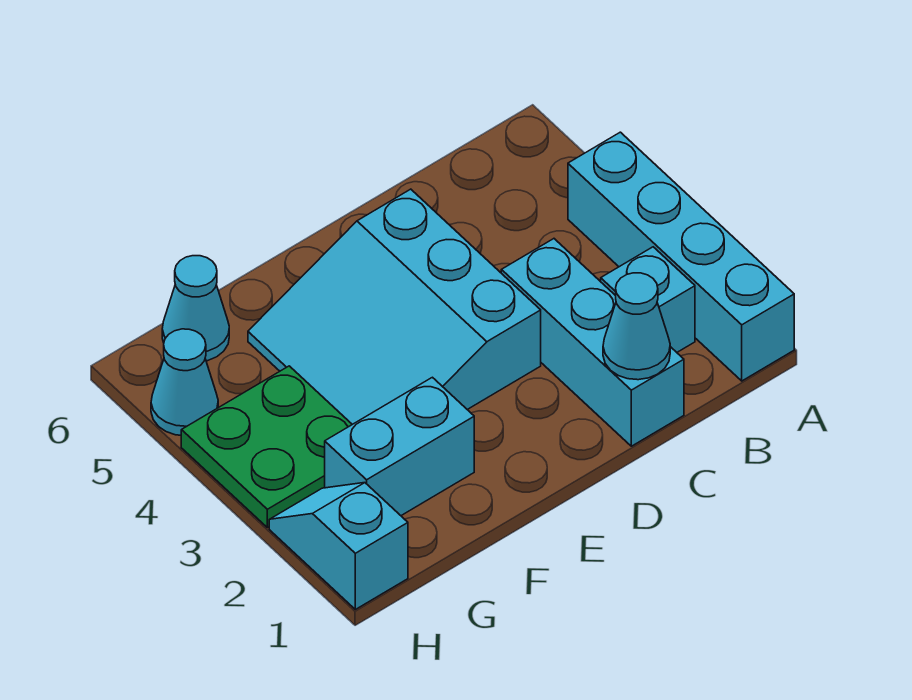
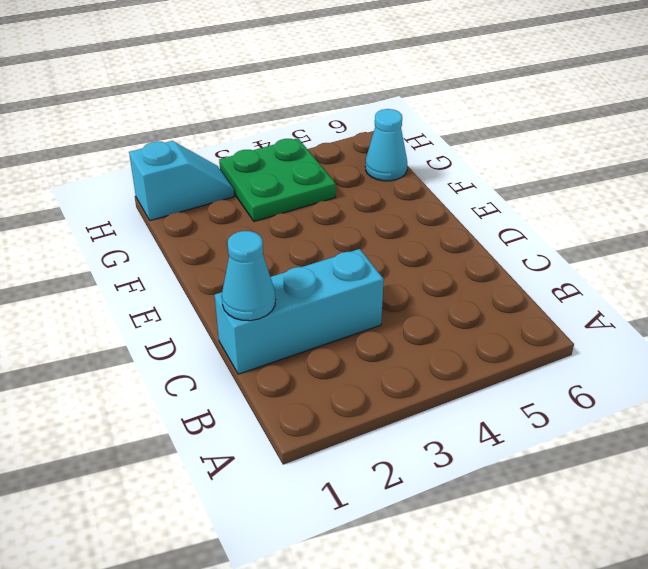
none -> cyan brick A1:A4 level 1
none -> cyan brick B2 level 1

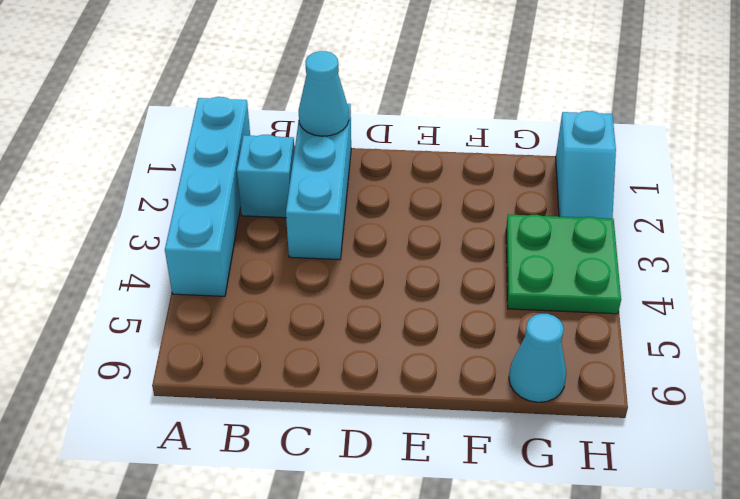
none -> cyan slope D3:F5 level 1 top D
none -> cyan brick F2:G2 level 1

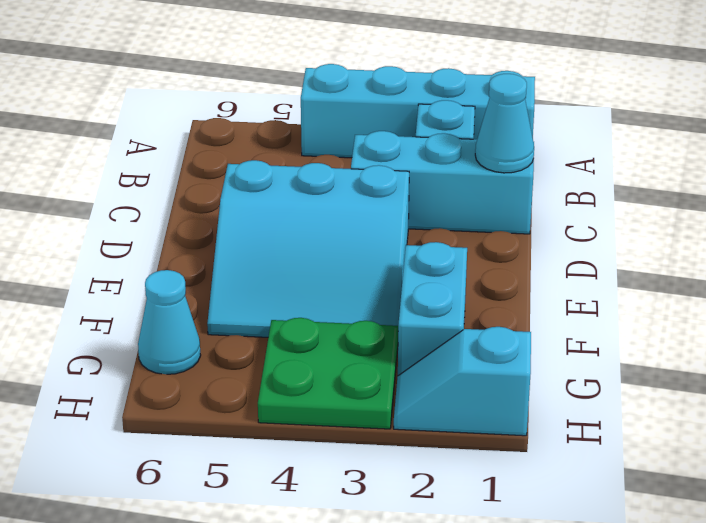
none -> cyan cone H5 level 1

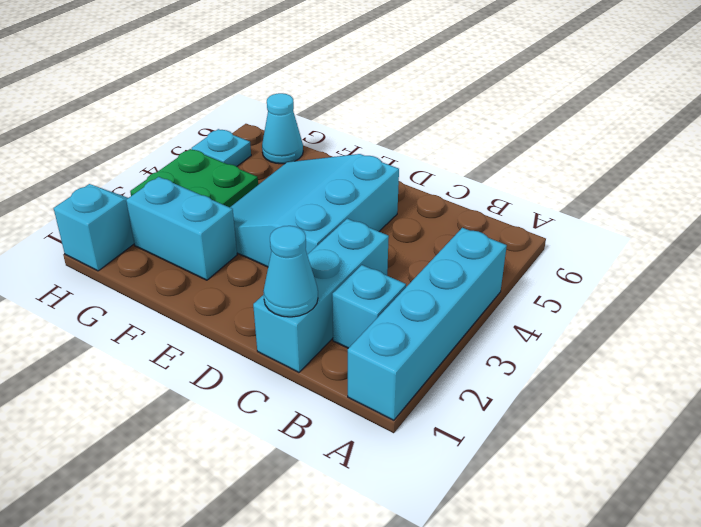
cyan plate H5 level 1 -> cyan cone H5 level 1

